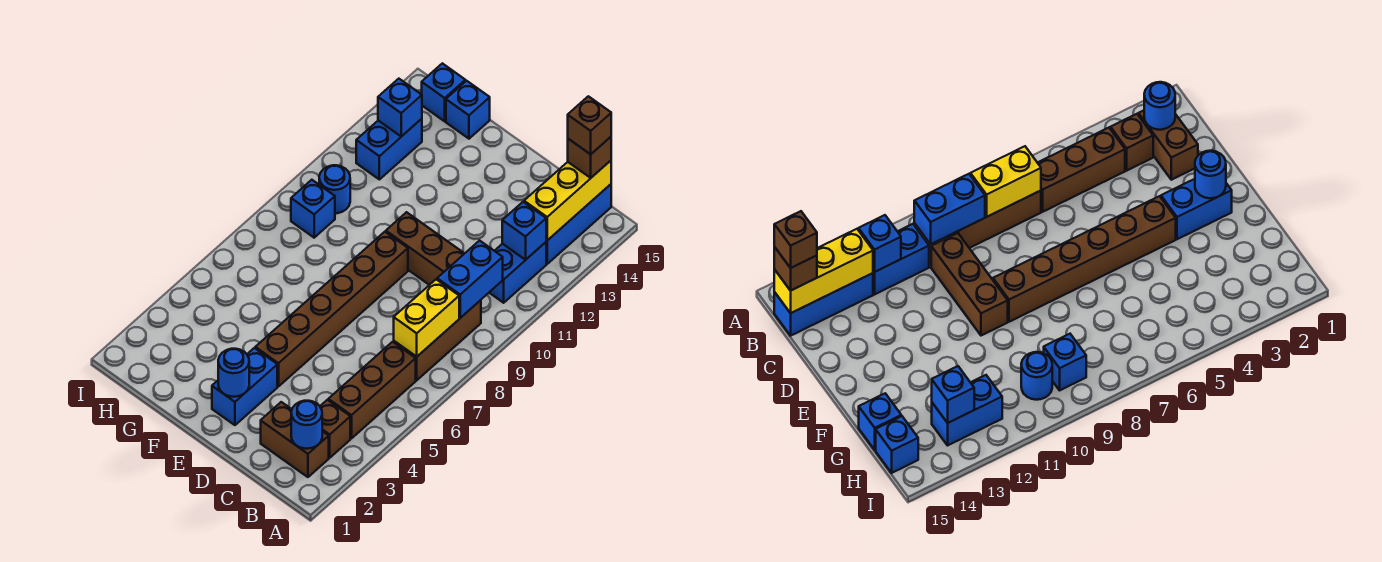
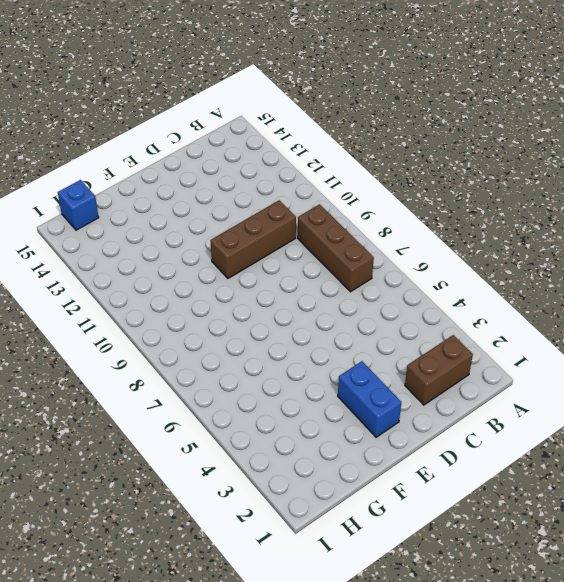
none -> brown brick B3 level 1
none -> brown brick B4:B6 level 1
none -> blue brick B11:B12 level 1

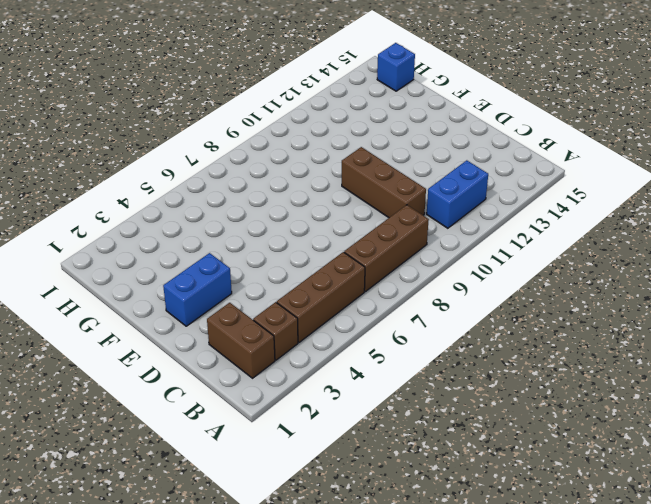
none -> blue brick B13:B15 level 1
none -> brown brick E4:E9 level 1
none -> blue brick G15 level 1

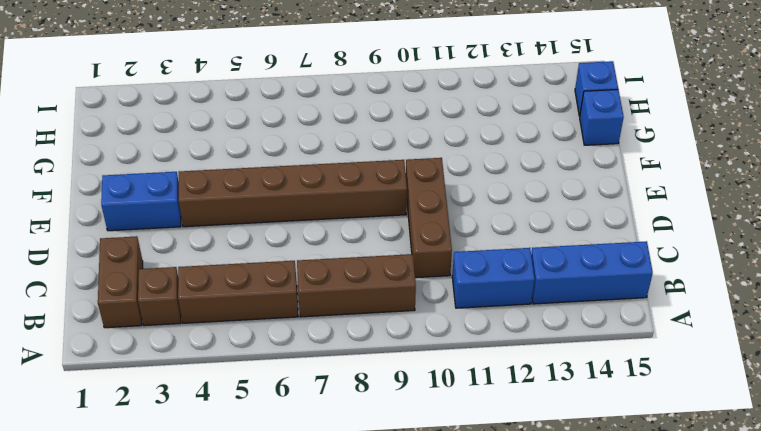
none -> blue brick H9 level 1
none -> blue round brick H10 level 1
none -> blue brick H12:H13 level 1

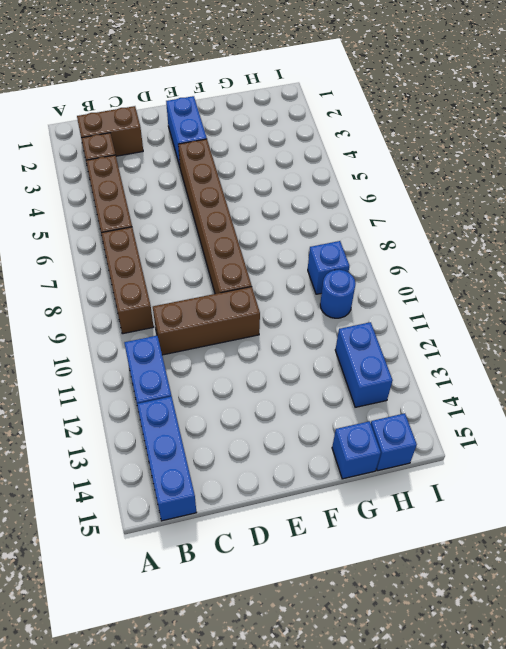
none -> blue round brick B2 level 2
none -> yellow brick B7:B8 level 2
none -> blue brick B9:B10 level 2

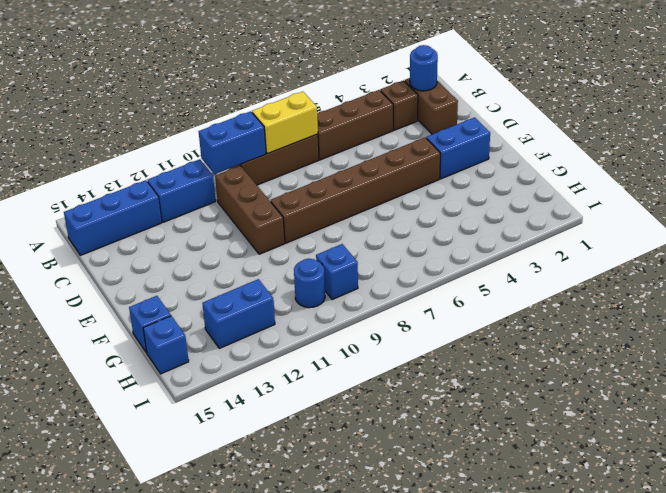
none -> blue brick B12 level 2
none -> yellow brick B13:B15 level 2
none -> blue round brick E2 level 2

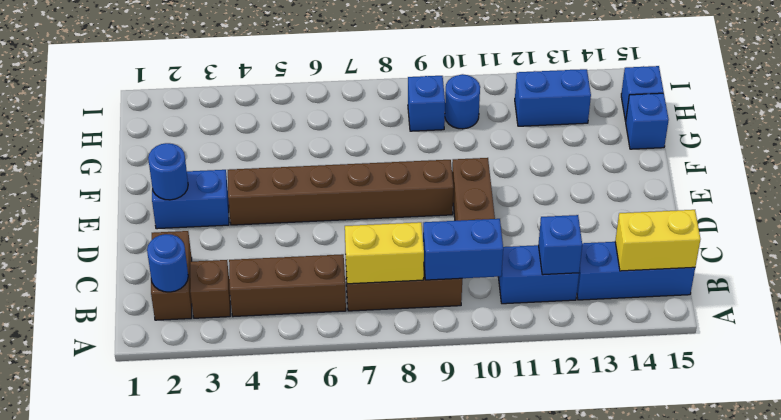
yellow brick B14:B15 level 2 -> yellow brick B13:B15 level 2
none -> blue brick H13 level 2
none -> brown brick B15 level 3
none -> brown brick B15 level 4

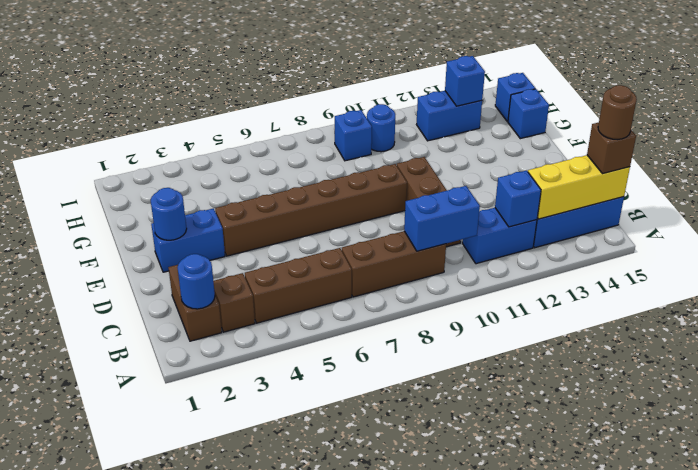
brown round brick B15 level 4 -> brown brick B15 level 4
none -> yellow brick B7:B8 level 2

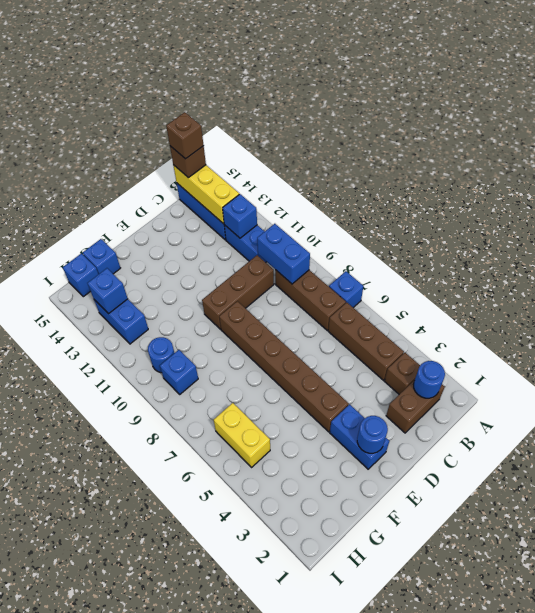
blue brick A7 level 1 -> none
yellow brick H5:H6 level 1 -> yellow brick B7:B8 level 2

